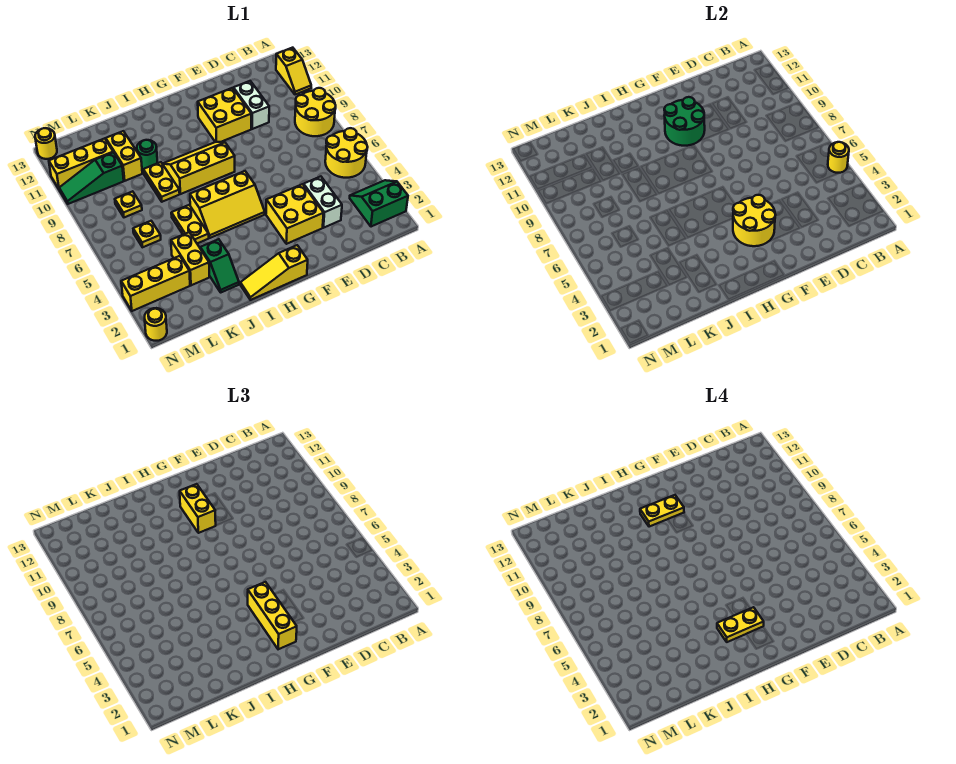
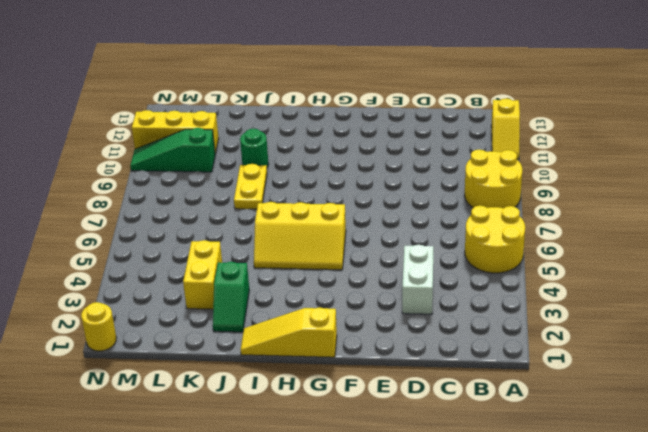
none -> green slope A2:B3 level 1 top 2
none -> white brick D10:D11 level 1
none -> yellow brick E3:F4 level 1
none -> yellow brick E10:F11 level 1

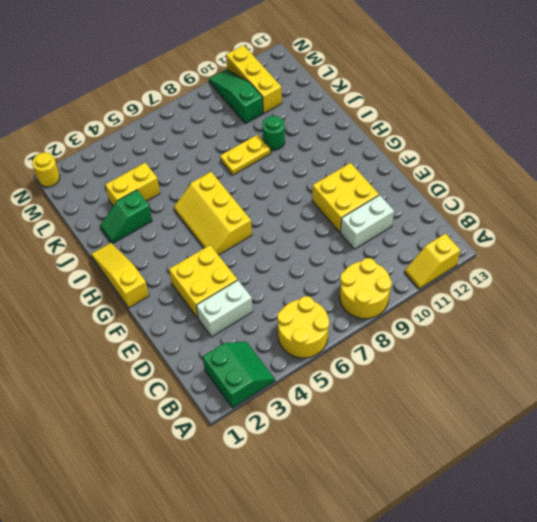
none -> yellow slope G8:I9 level 1 top 8
none -> yellow plate J5:J6 level 1
none -> yellow brick K10:K11 level 1
none -> yellow brick L3:N3 level 1

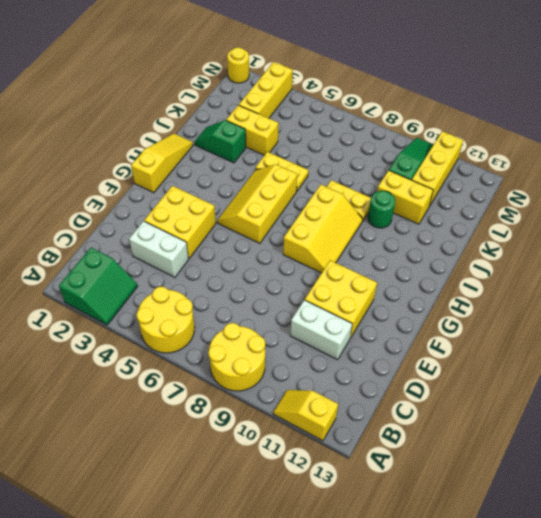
none -> yellow plate L6 level 1
none -> yellow plate L8 level 1
none -> yellow round brick N13 level 1
none -> yellow round brick A5 level 2

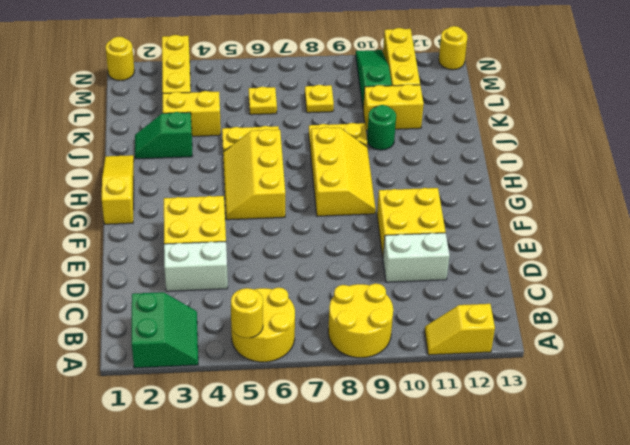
none -> yellow round brick F3:G4 level 2
none -> green round brick F10:G11 level 2
none -> yellow brick G2:G4 level 3
none -> yellow brick G10:G11 level 3

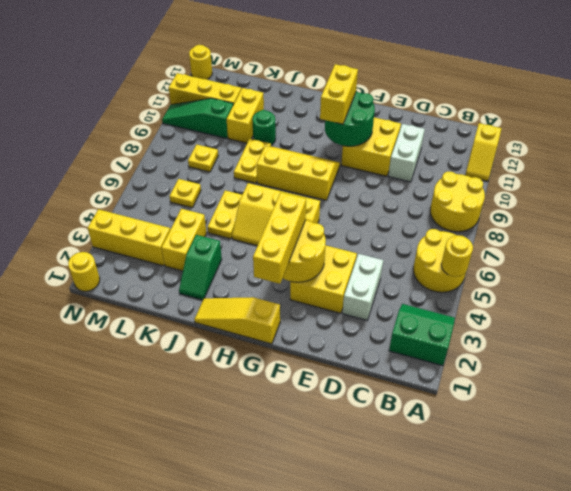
none -> yellow plate G3:H3 level 4
none -> yellow plate G11:H11 level 4

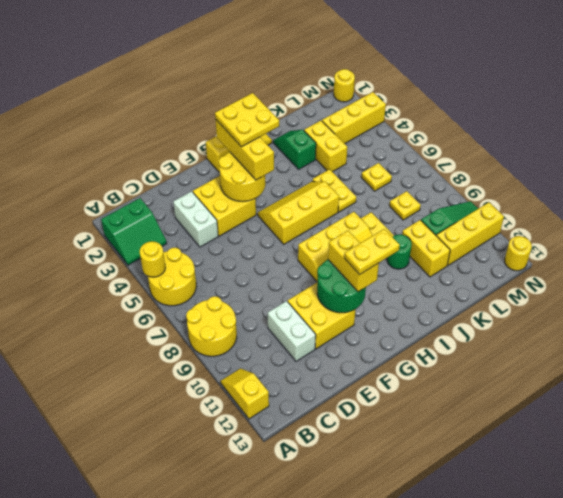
yellow plate G2:H3 level 4 -> yellow plate G3:H3 level 4

